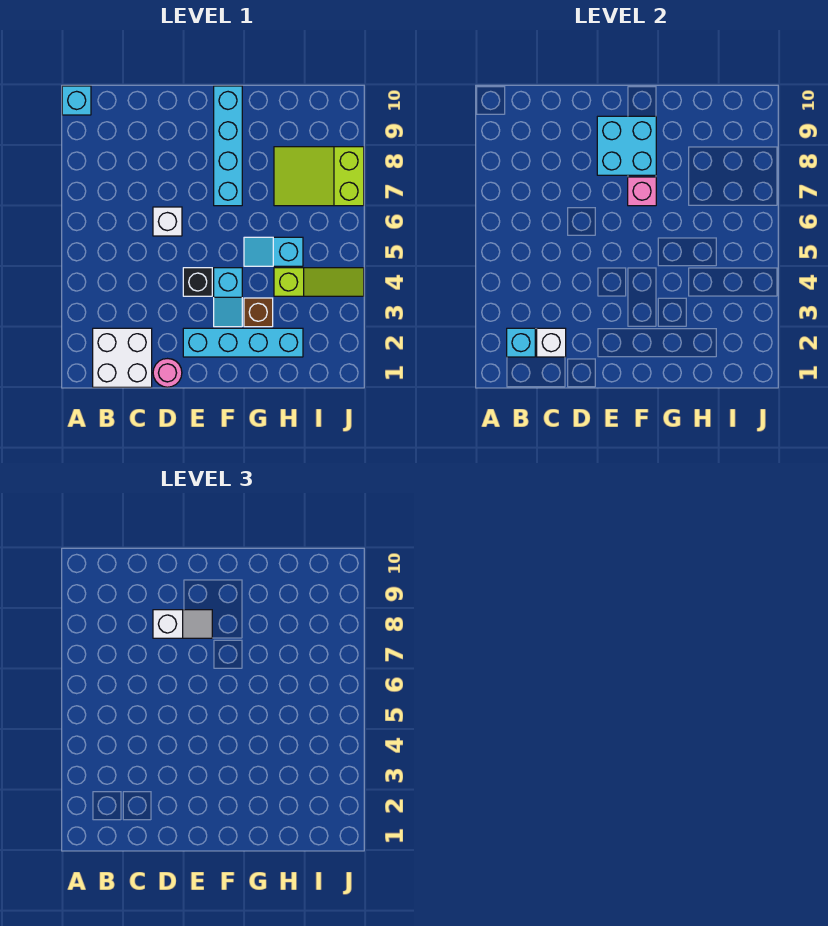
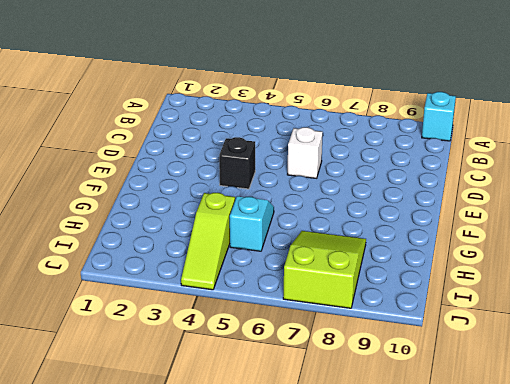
none -> white brick B1:C2 level 1
none -> pink round brick D1 level 1
none -> cyan brick E2:H2 level 1

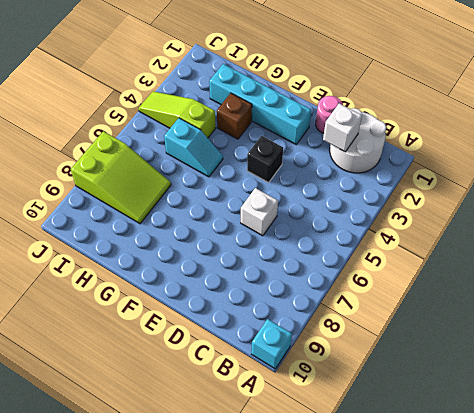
white round brick B1:C2 level 1 -> white brick B1:C2 level 1
none -> cyan slope F3:F4 level 1 top 4
none -> cyan brick F7:F10 level 1
none -> cyan brick B2 level 2

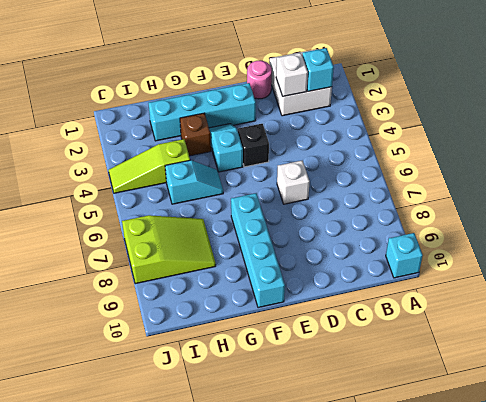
none -> cyan brick E8:F9 level 2
none -> pink brick F7 level 2
none -> white slope D8:E8 level 3 top D

